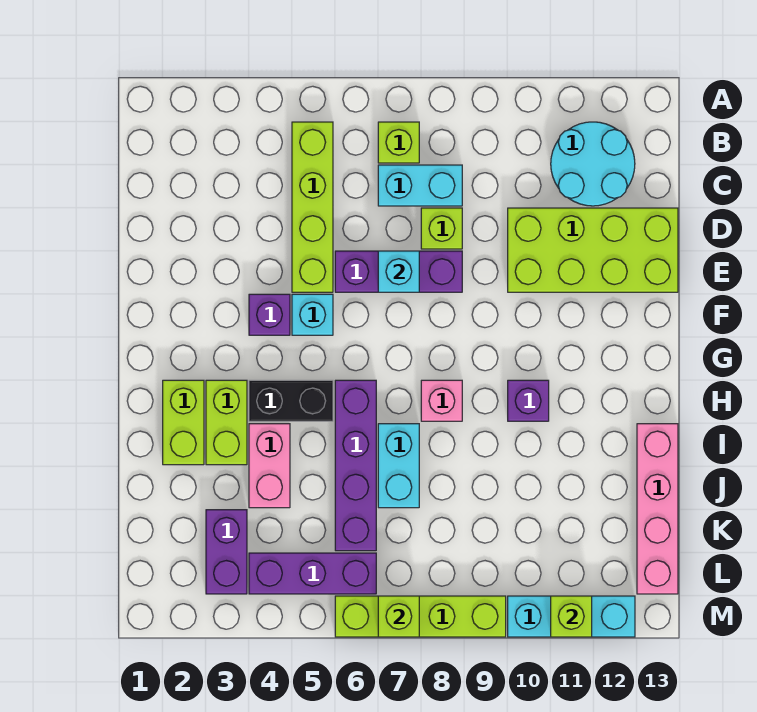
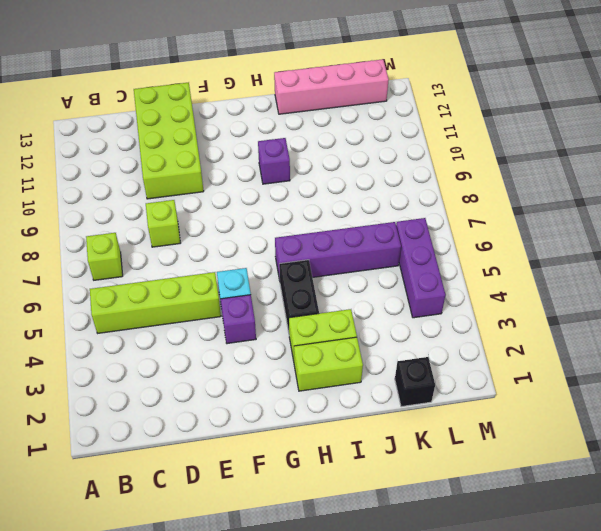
black brick K1 level 1 -> none
none -> cyan round brick B11:C12 level 1
none -> cyan brick C7:C8 level 1
none -> purple brick E6:E8 level 1

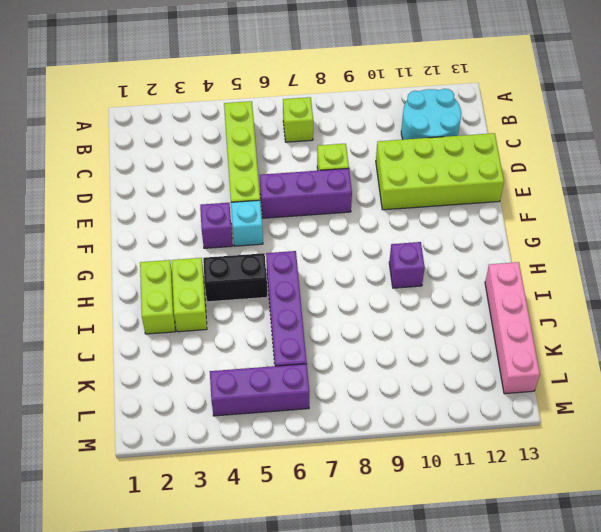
none -> cyan brick C7:C8 level 1
none -> pink brick H8 level 1
none -> pink brick I4:J4 level 1

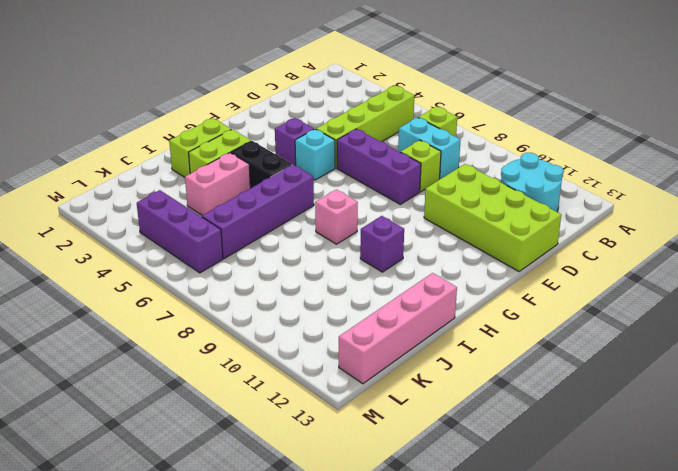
none -> cyan brick I7:J7 level 1
none -> purple brick K3:L3 level 1
none -> lime brick M6:M9 level 1

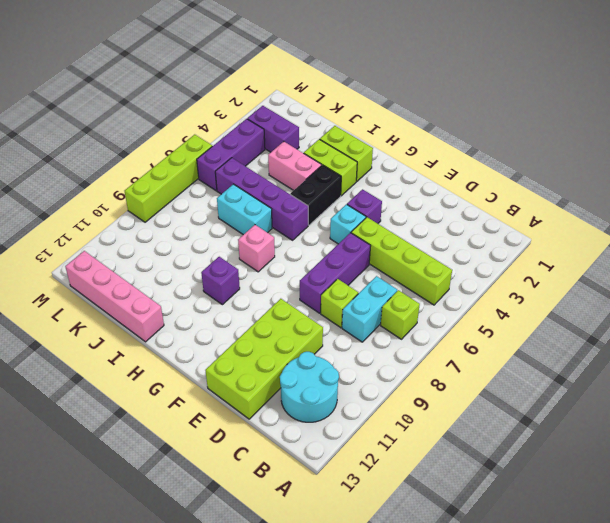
none -> cyan brick M10:M12 level 1
none -> cyan brick E7 level 2
none -> lime brick M7 level 2

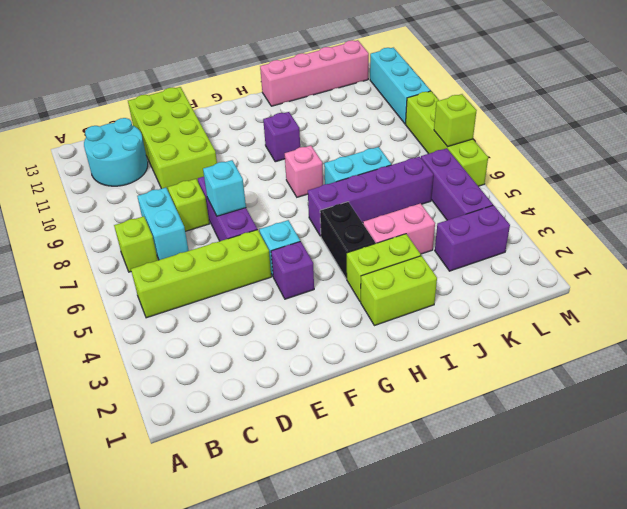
none -> lime brick M11 level 2

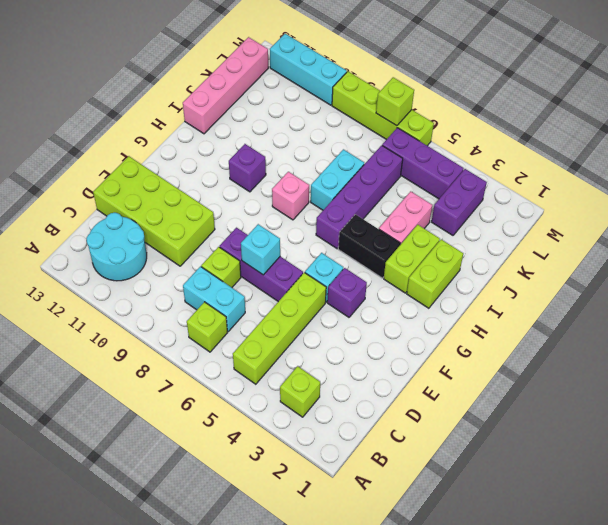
lime brick B3 level 1 -> lime brick M11 level 2

